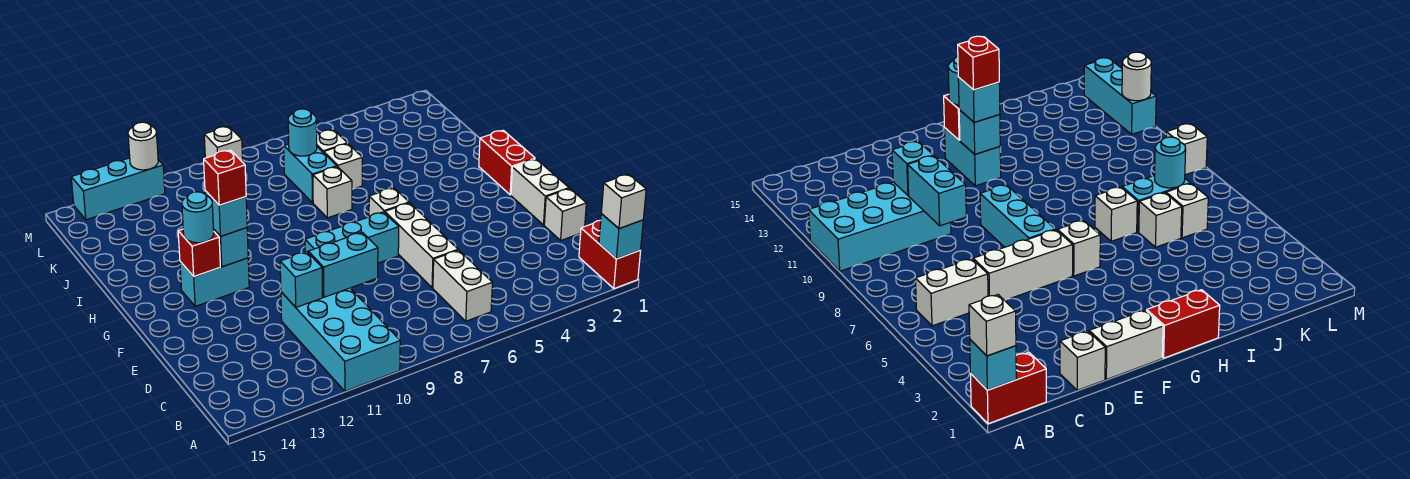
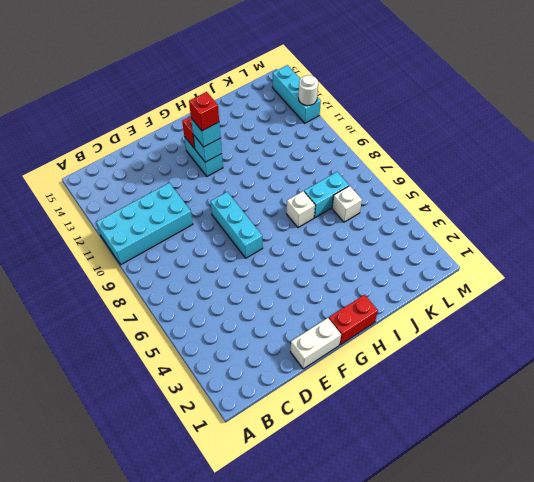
none -> red brick A1:B1 level 1
none -> white brick B6:C6 level 1
none -> white brick D1 level 1

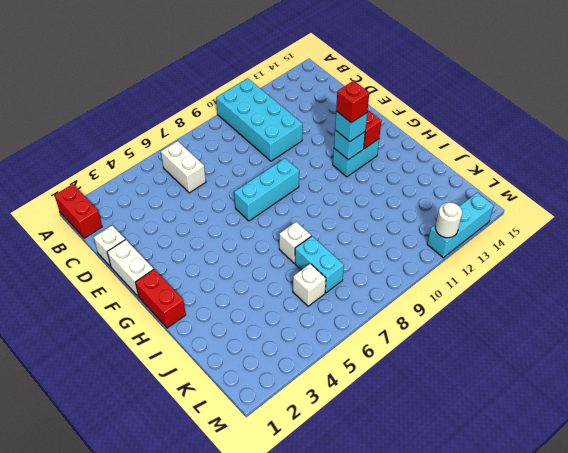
none -> white brick D6:F6 level 1
none -> white brick G6 level 1
none -> white brick J6 level 1

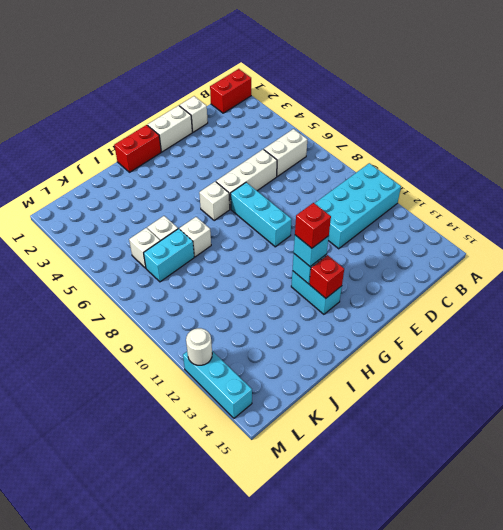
none -> white brick M9 level 1
none -> cyan brick A1 level 2
none -> cyan brick D9:D10 level 2

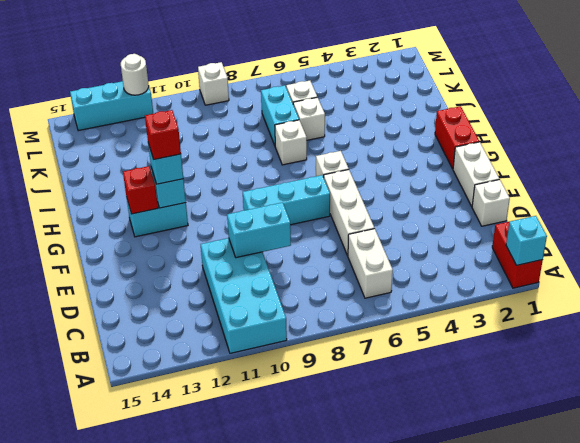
none -> cyan brick D11 level 2
none -> cyan round brick K7 level 2
none -> white brick A1 level 3

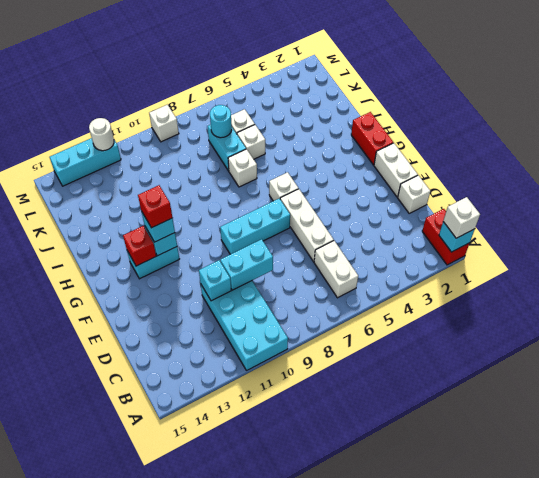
none -> cyan round brick G13 level 3

